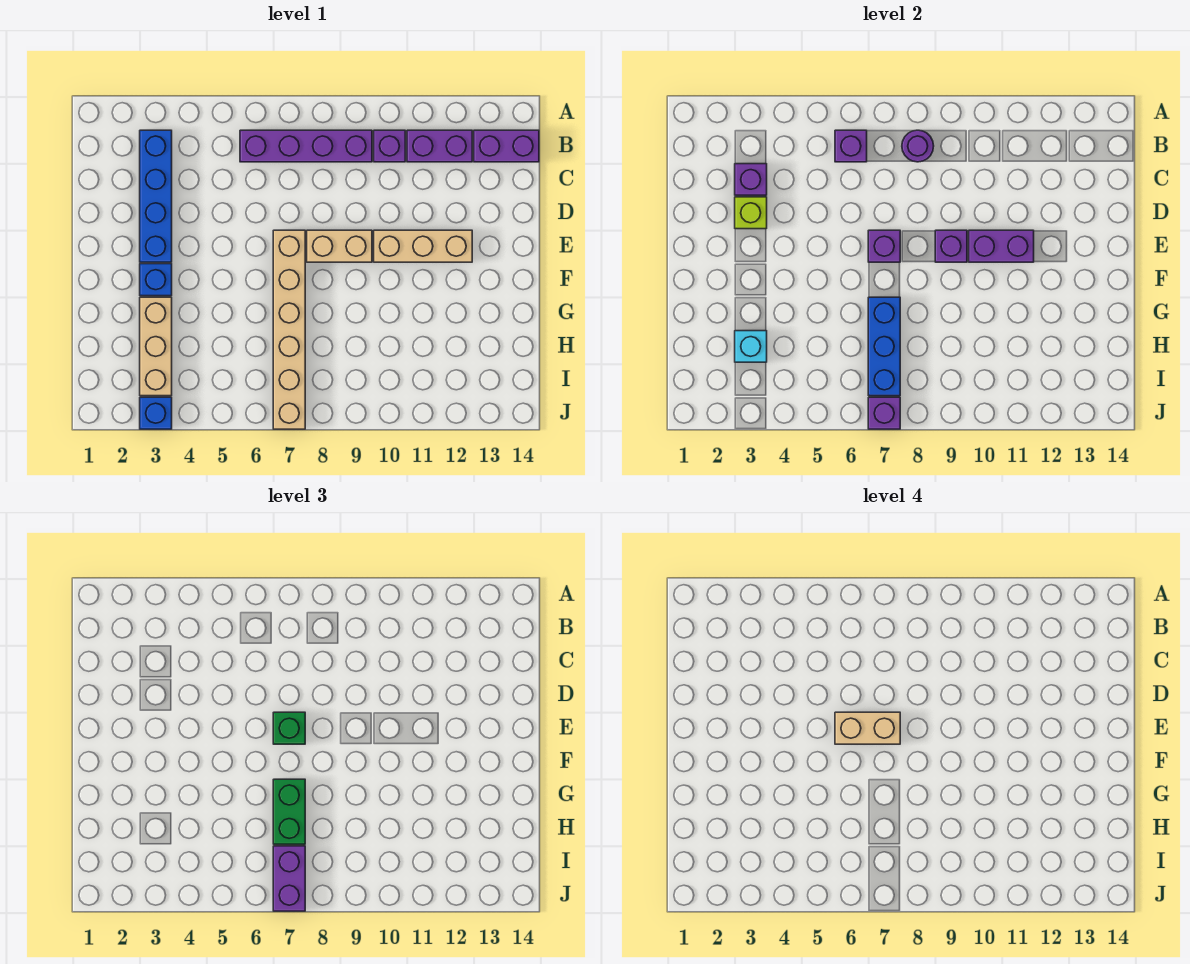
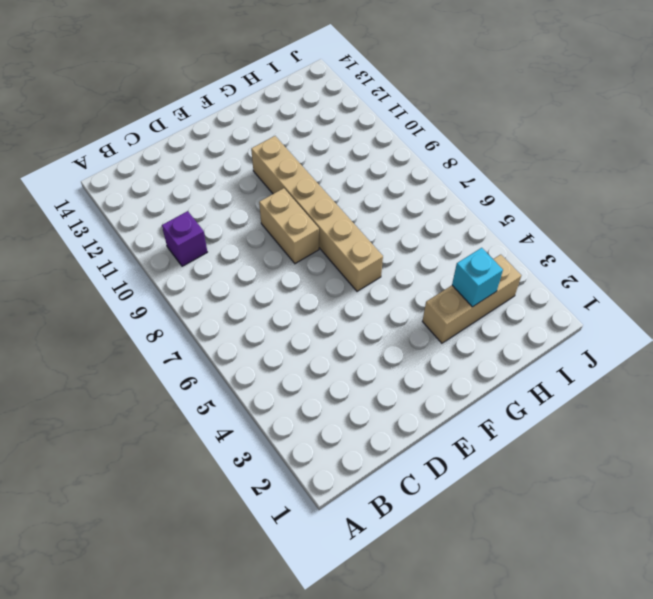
tan brick F6:F11 level 1 -> tan brick E7:J7 level 1
none -> blue brick B3:E3 level 1
none -> purple brick B6:B9 level 1
none -> purple brick B11:B12 level 1

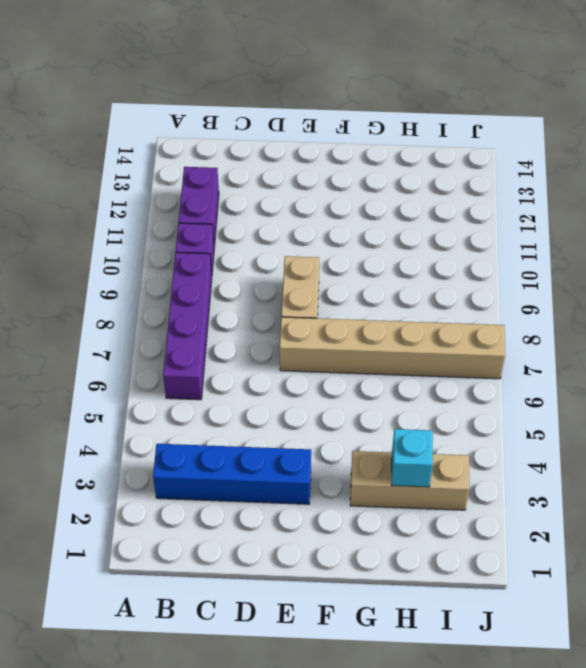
none -> purple brick B13:B14 level 1
none -> tan brick E10:E12 level 1
none -> blue brick F3 level 1

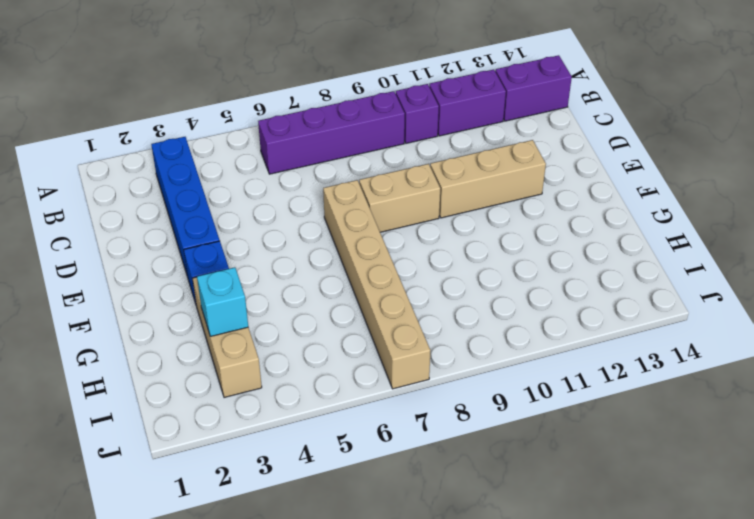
none -> blue brick J3 level 1
none -> purple brick B6 level 2
none -> purple round brick B8 level 2

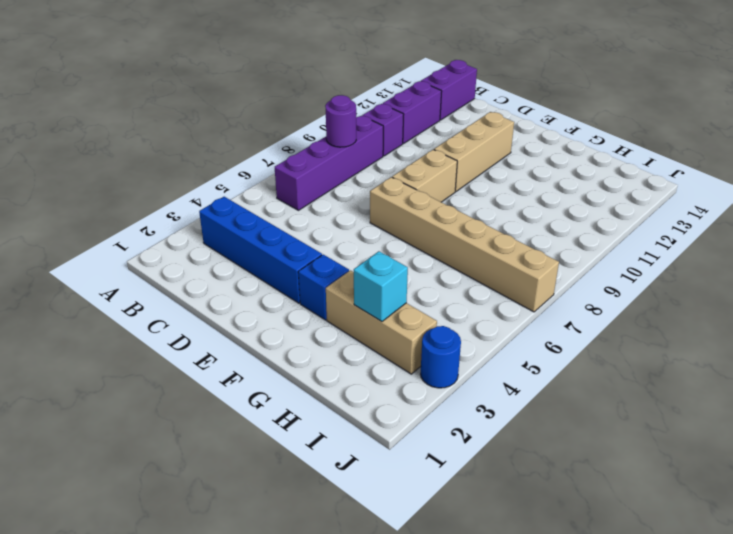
blue round brick J3 level 1 -> blue brick J3 level 1
none -> purple brick B6 level 2
none -> purple brick C3 level 2
none -> lime brick D3 level 2

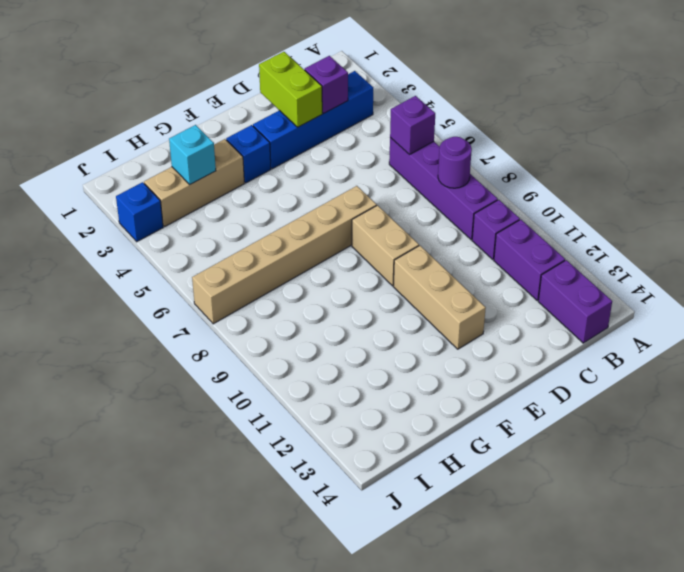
lime brick D2:D3 level 2 -> lime brick D3 level 2
none -> purple brick E7 level 2
none -> purple brick E9 level 2
none -> purple brick E10:E11 level 2

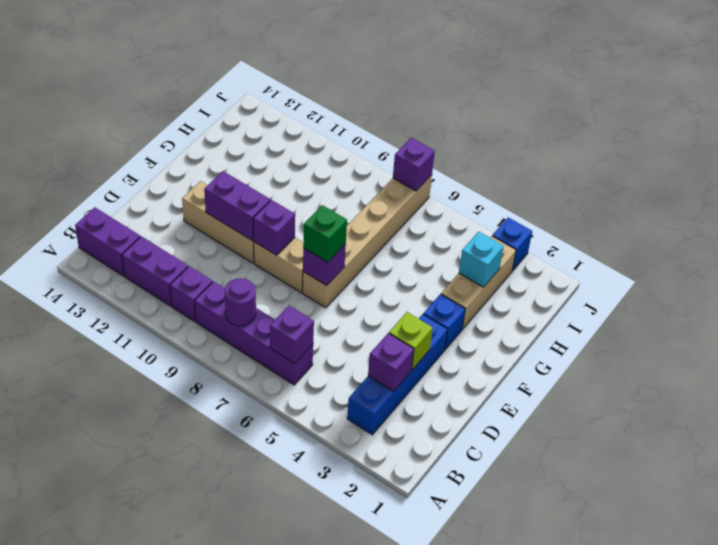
none -> blue brick G7:I7 level 2
none -> green brick G7:H7 level 3
none -> purple brick I7:J7 level 3

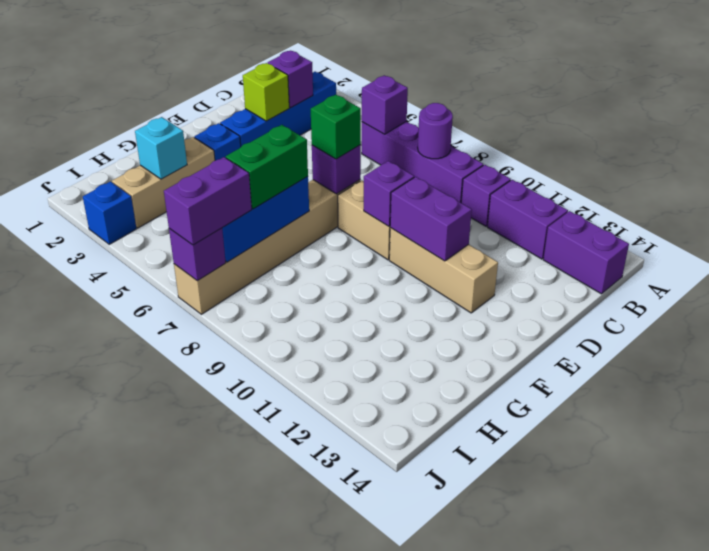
none -> tan brick E6:E7 level 4

